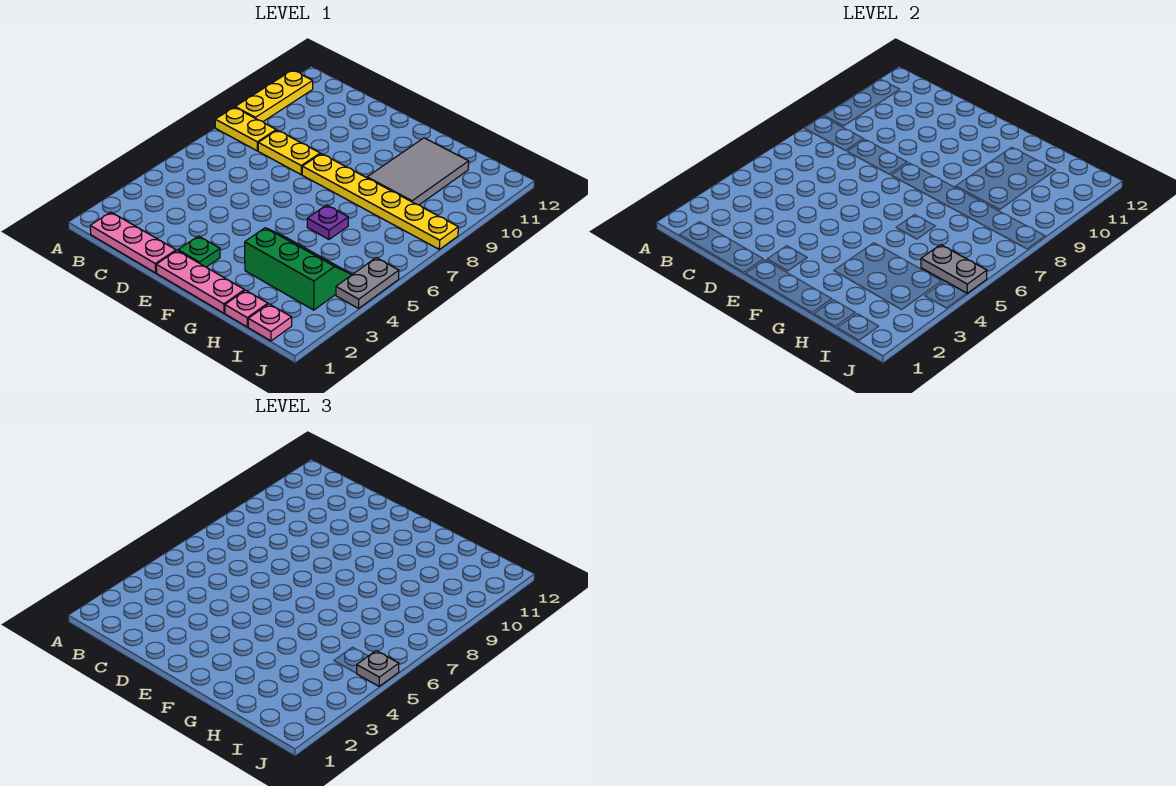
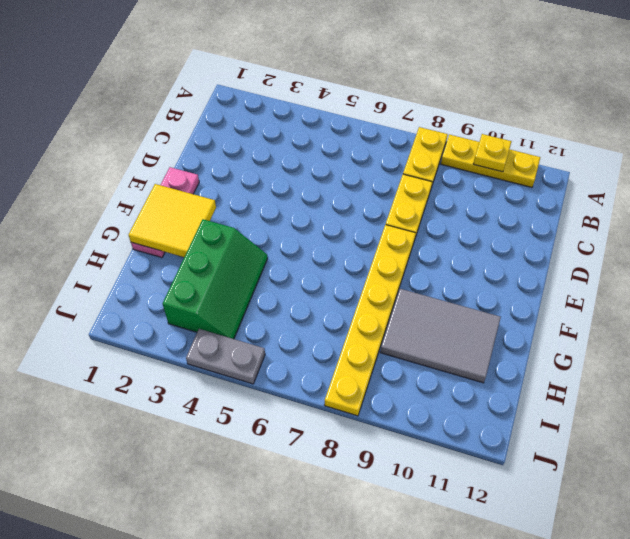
yellow plate A10 level 2 -> none
yellow tile F1:G2 level 2 -> none
none -> pink plate B1:D1 level 1
none -> green plate E2 level 1
none -> purple plate G6 level 1

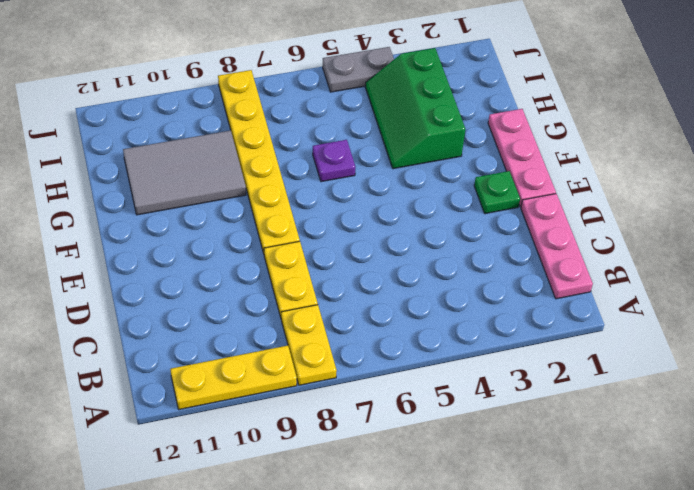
none -> pink plate H1 level 1
none -> pink plate I1 level 1
none -> grey plate I5:J5 level 2

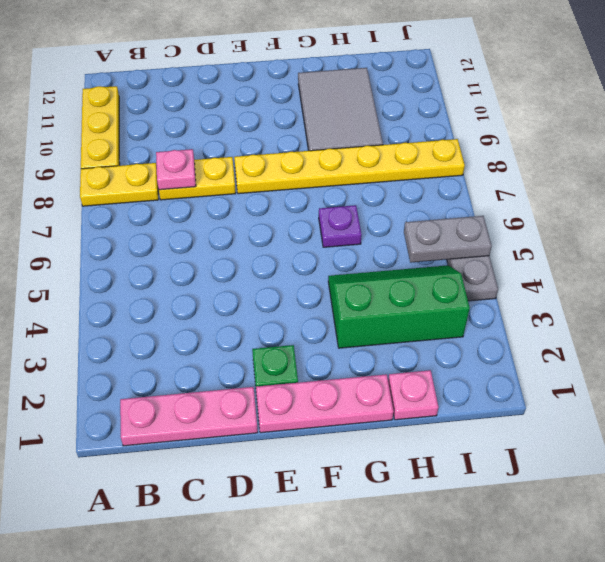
pink plate C8 level 2 -> pink plate I1 level 1
none -> grey plate J5 level 3

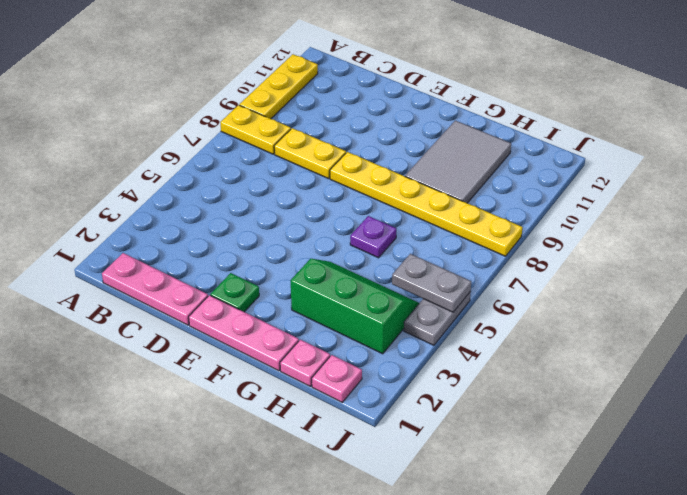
none -> grey plate J5 level 3

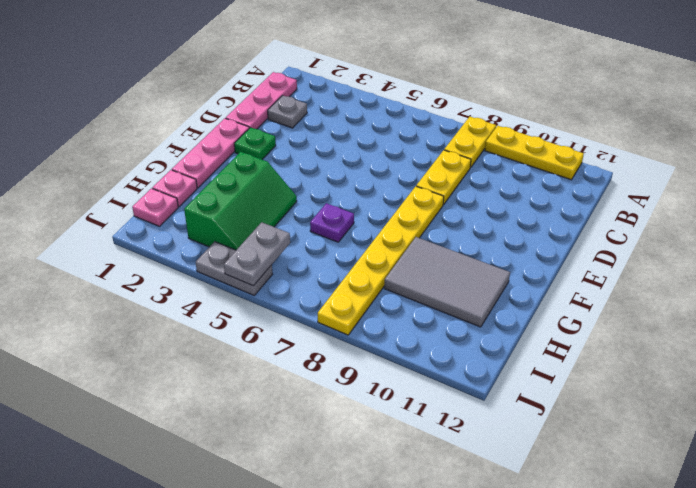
grey plate C2 level 1 -> grey plate J5 level 3

